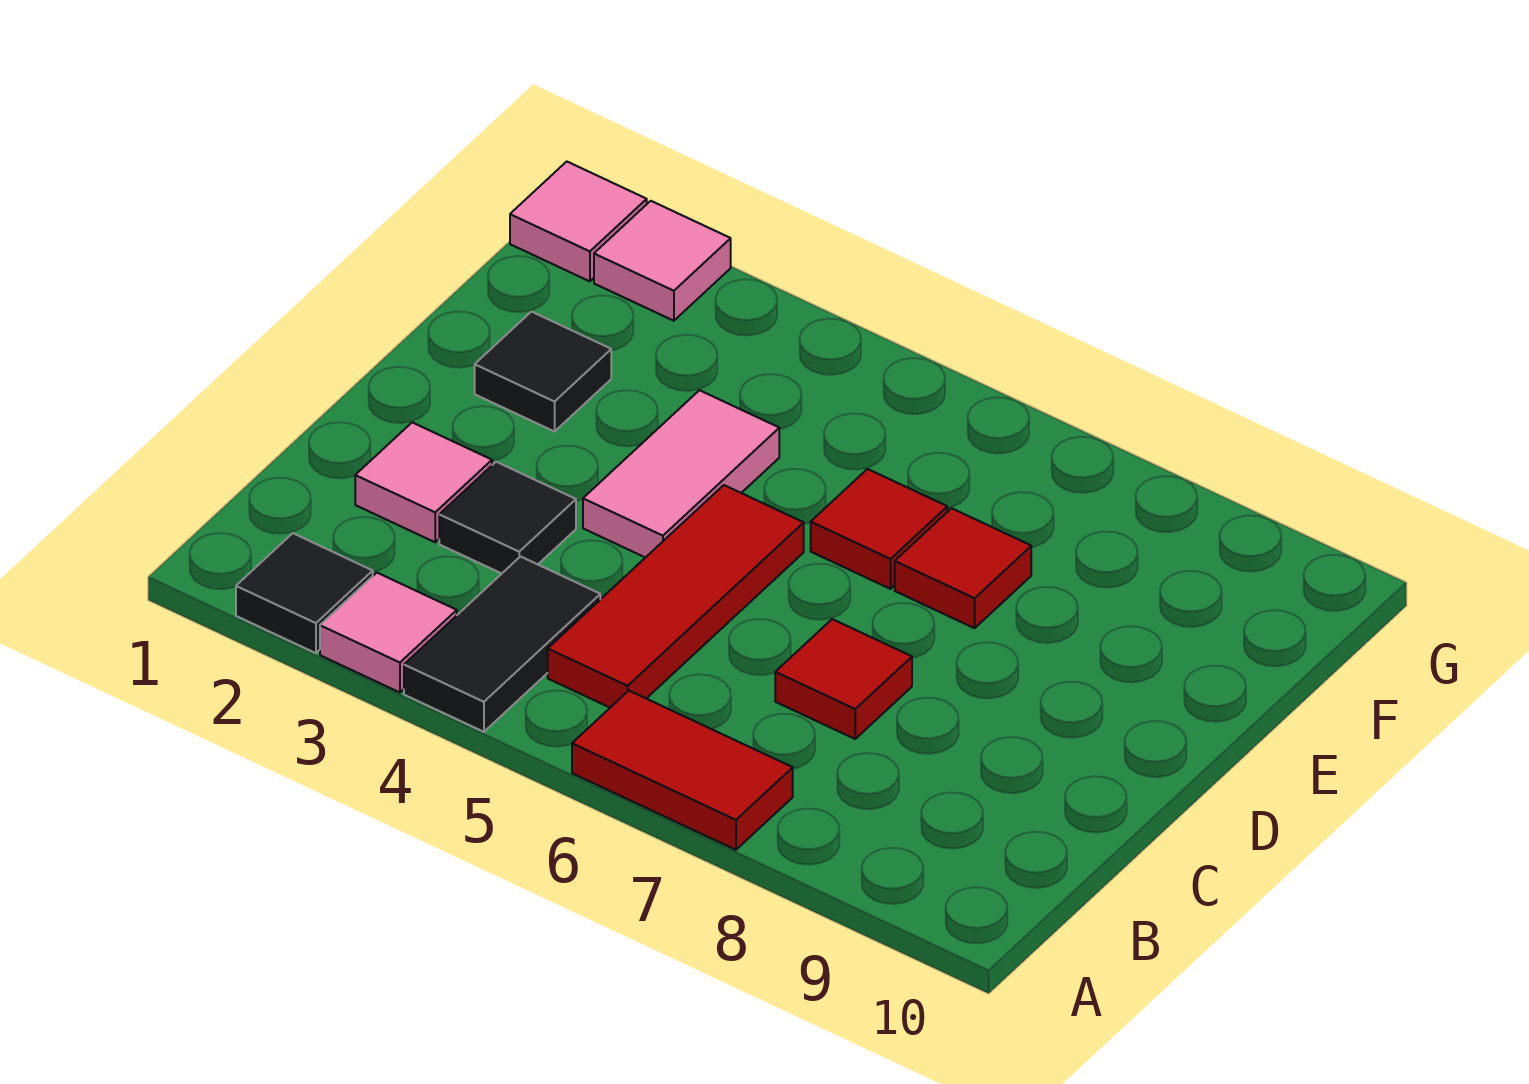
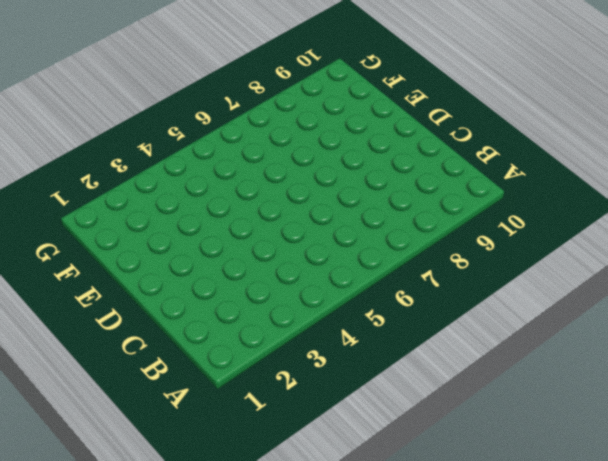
none -> black tile A2 level 1
none -> pink tile A3 level 1
none -> black tile A4:B4 level 1

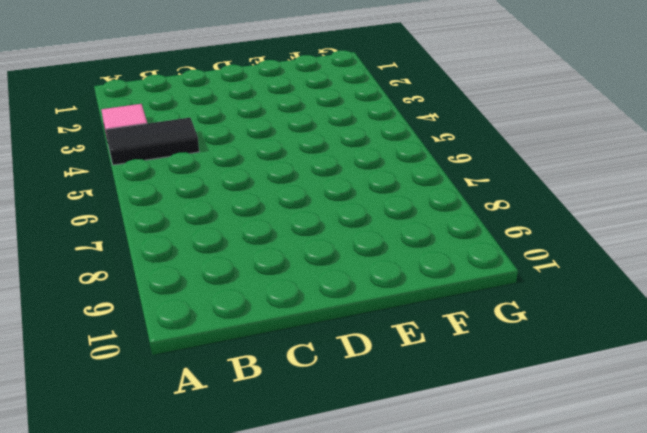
none -> black tile A2 level 1
none -> red tile A6:A7 level 1
none -> red tile B5:D5 level 1

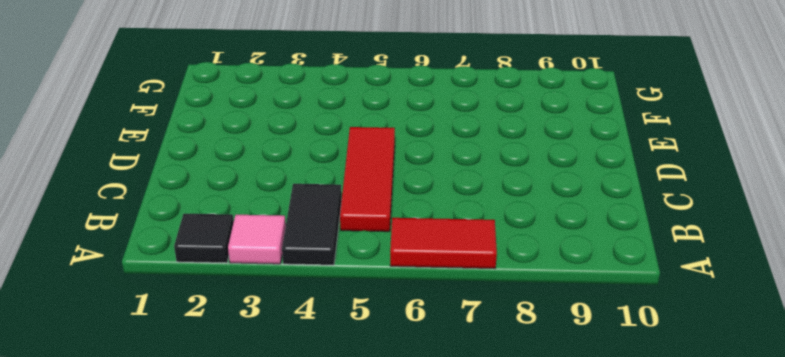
none -> pink tile C2 level 1
none -> black tile C3 level 1
none -> red tile C7 level 1

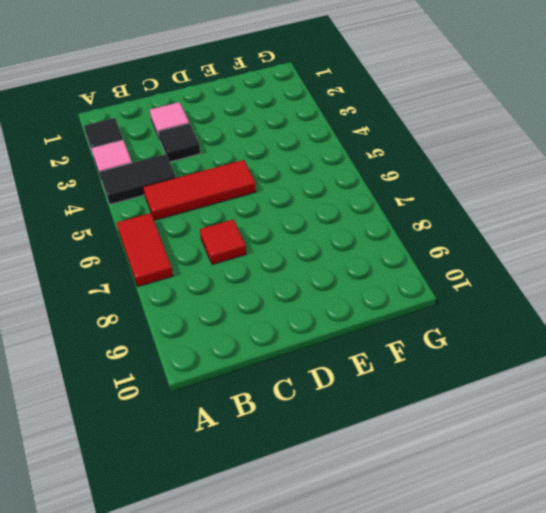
none -> pink tile D4:E4 level 1
none -> black tile E2 level 1
none -> red tile E6 level 1

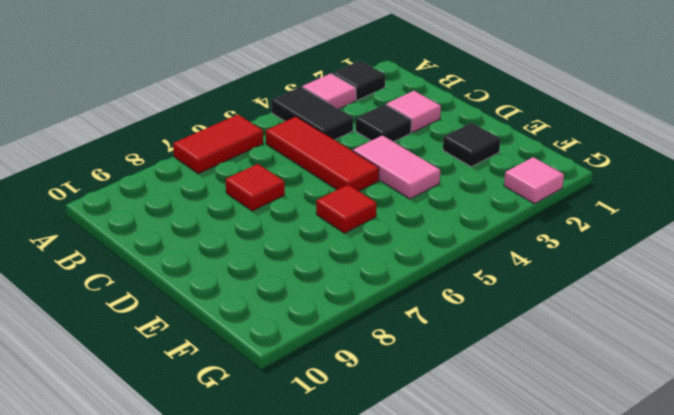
none -> red tile E7 level 1
none -> pink tile G1 level 1

